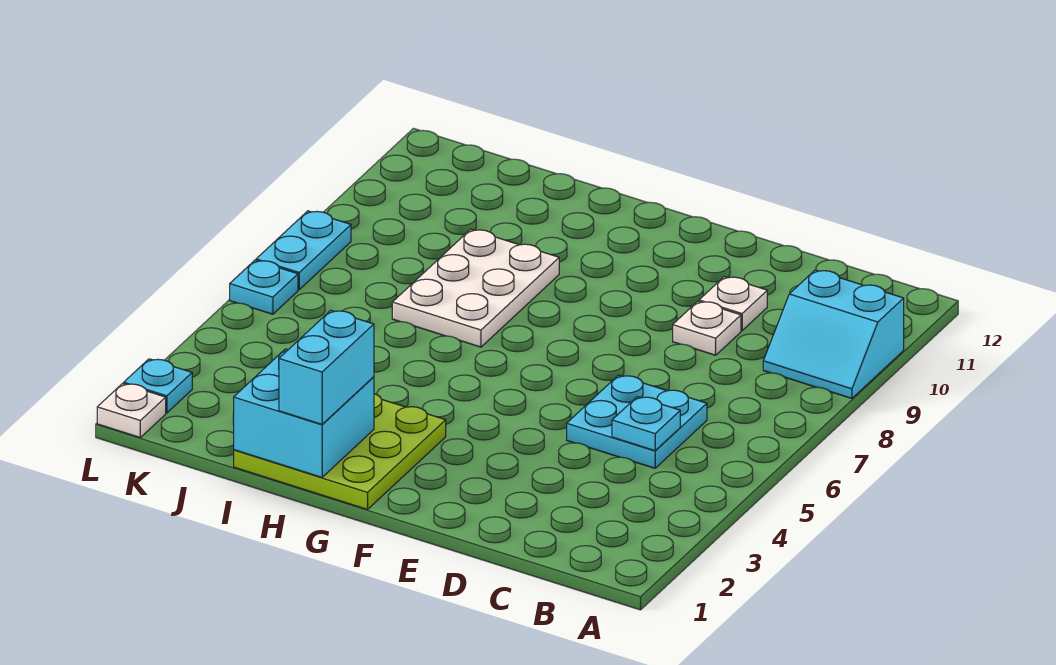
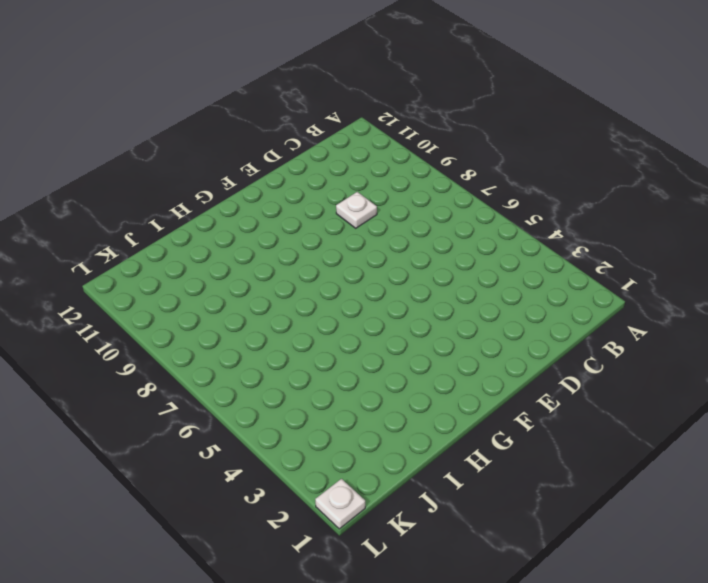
none -> cyan slope A9:B10 level 1 top 10
none -> cyan plate C5:D6 level 1
none -> white plate D10 level 1

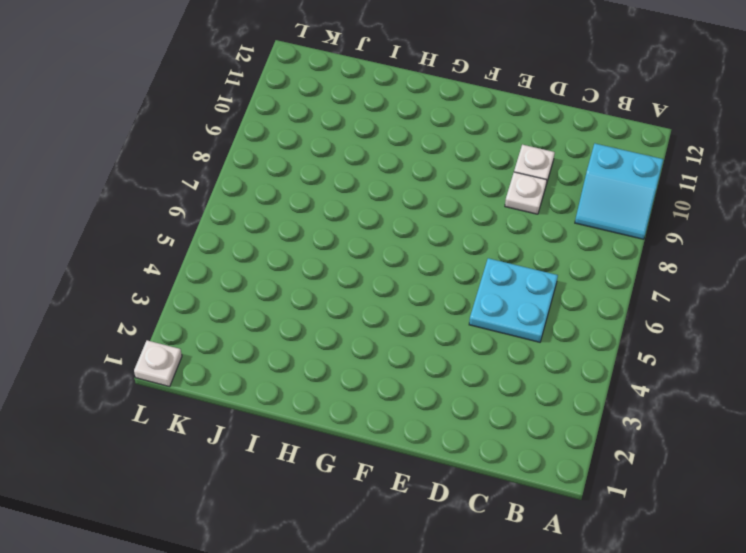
none -> lime plate G1:I3 level 1
none -> white plate H7:I9 level 1
none -> cyan plate L2 level 1

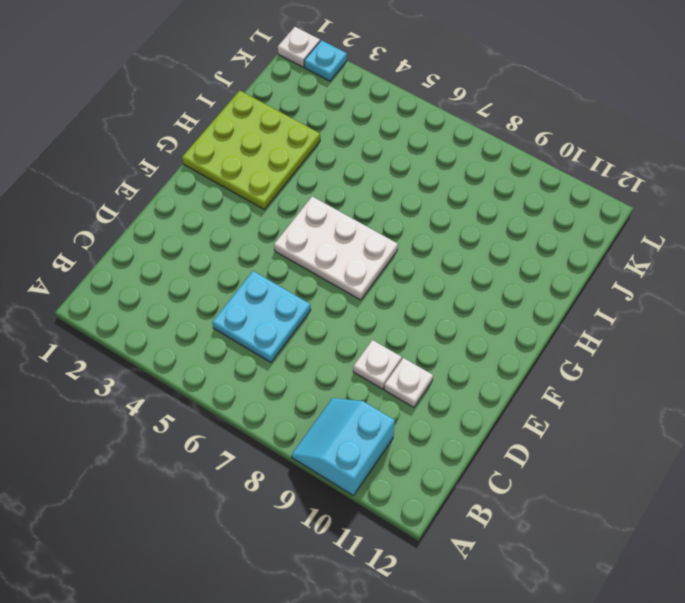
white plate F5:G7 level 1 -> white plate H7:I9 level 1
none -> cyan plate L6 level 1
none -> cyan plate L7:L8 level 1
none -> cyan plate C5 level 2

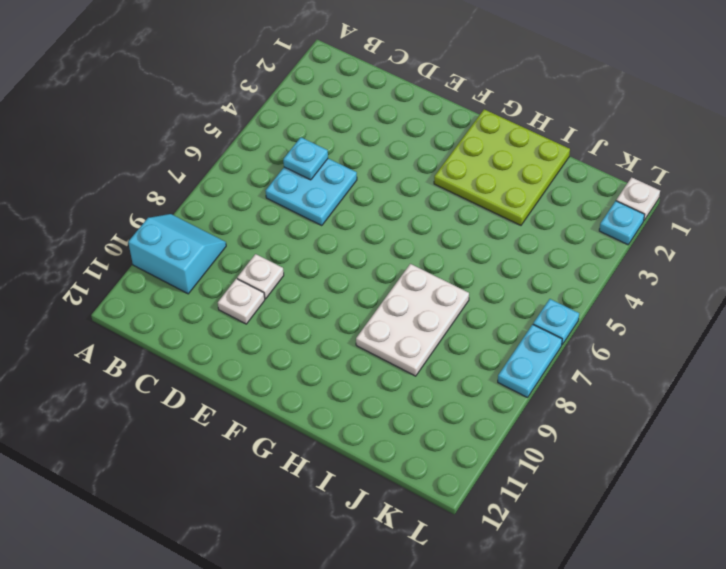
none -> cyan brick H1:I2 level 2
none -> cyan brick H1:H2 level 3

